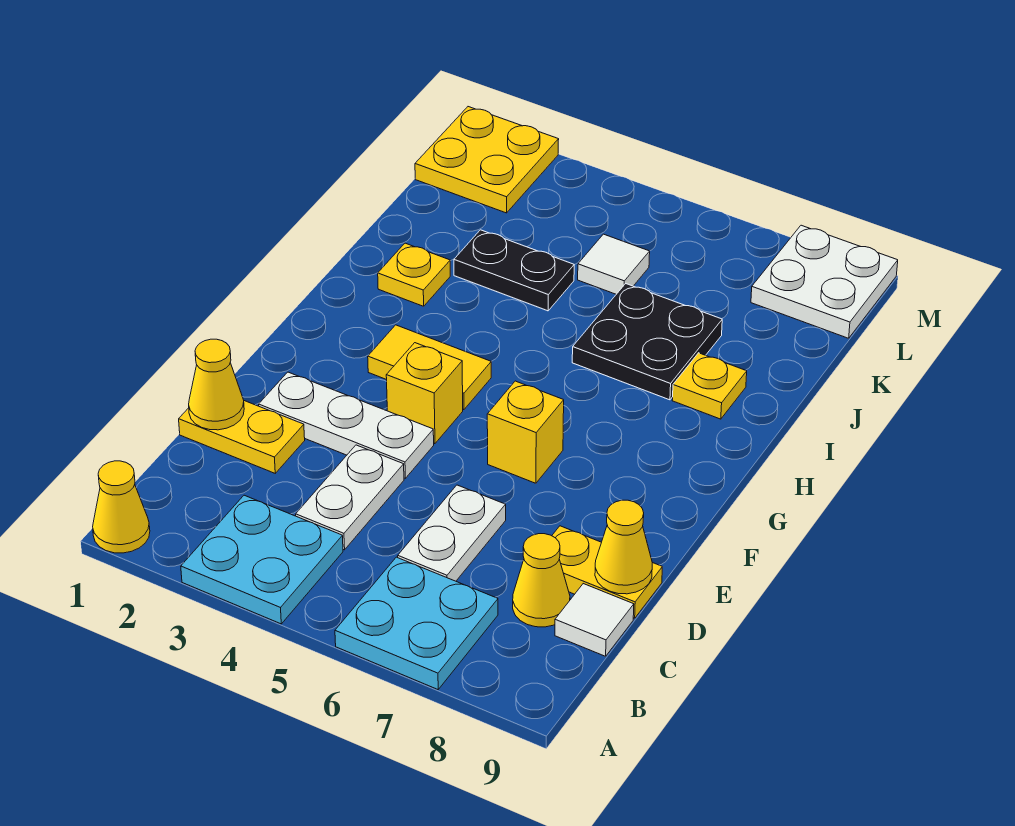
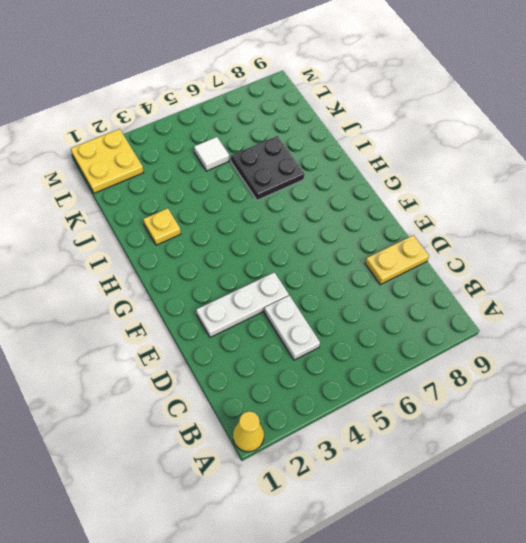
none -> cyan plate A3:B4 level 1
none -> cyan plate A6:B7 level 1
none -> white plate C6:D6 level 1

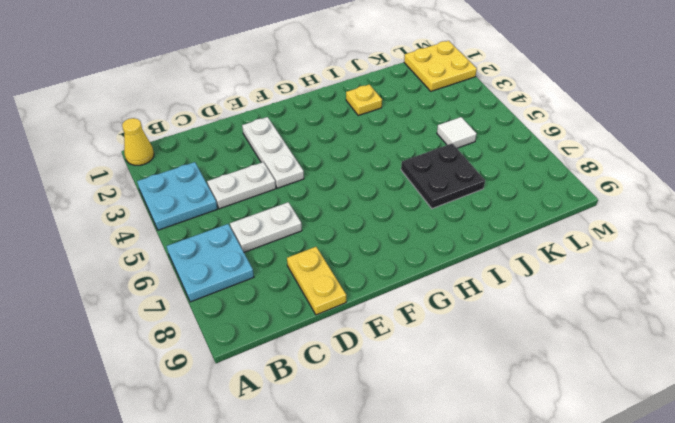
none -> yellow cone C8 level 1
none -> white tile C9 level 1
none -> yellow plate D1:D2 level 1

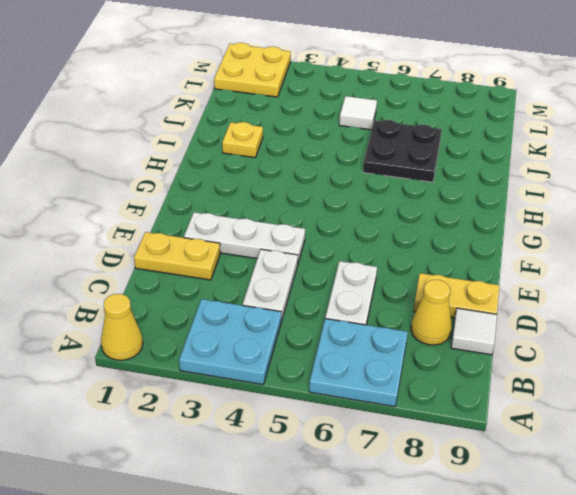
none -> yellow brick F4 level 1
none -> yellow brick F6 level 1
none -> yellow tile G3:G4 level 1

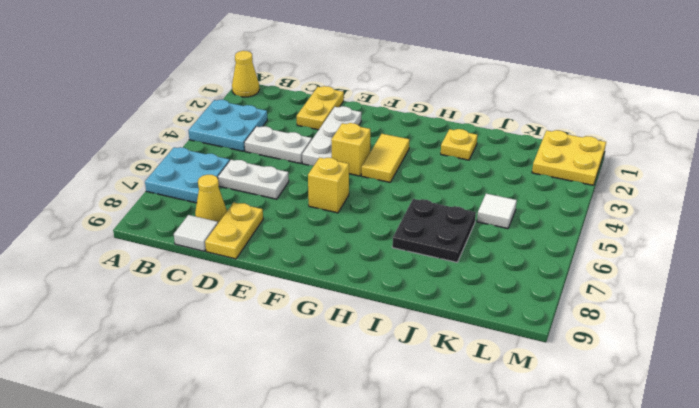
none -> yellow plate I8 level 1
none -> black plate J3:J4 level 1
none -> white plate L8:M9 level 1

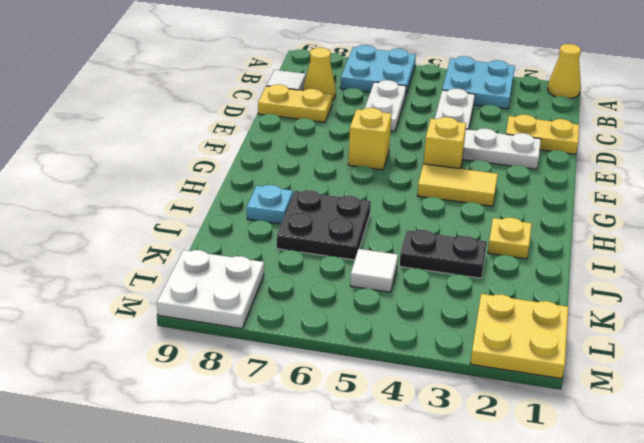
cyan plate I8 level 1 -> yellow plate I8 level 1
none -> yellow cone D1 level 2
none -> yellow cone D9 level 2

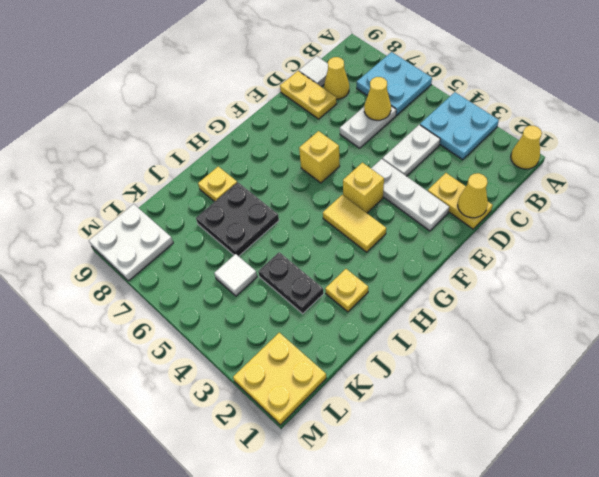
yellow cone C6 level 2 -> yellow cone D9 level 2

